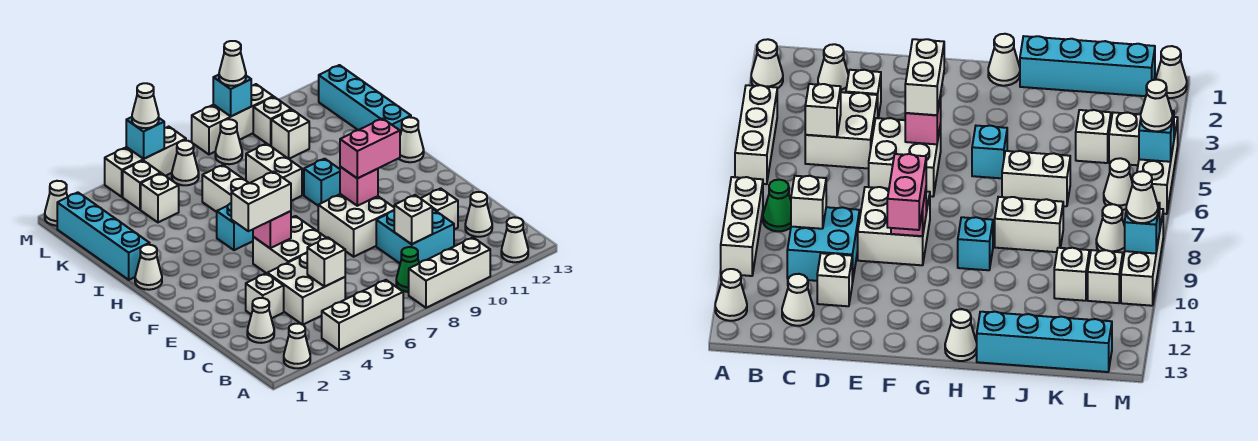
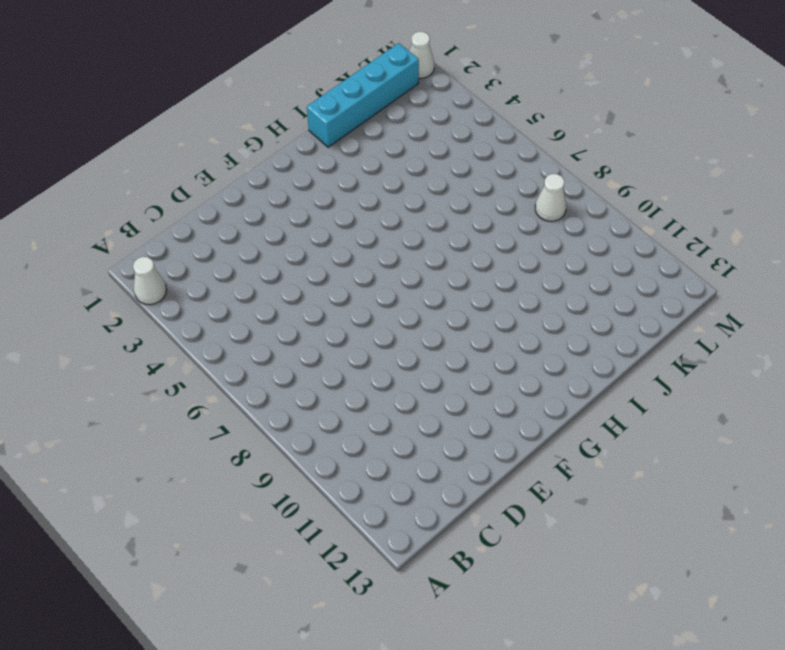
none -> white brick A4:A6 level 1
none -> white brick A8:A10 level 1
none -> white cone A12 level 1
none -> green cone B8 level 1

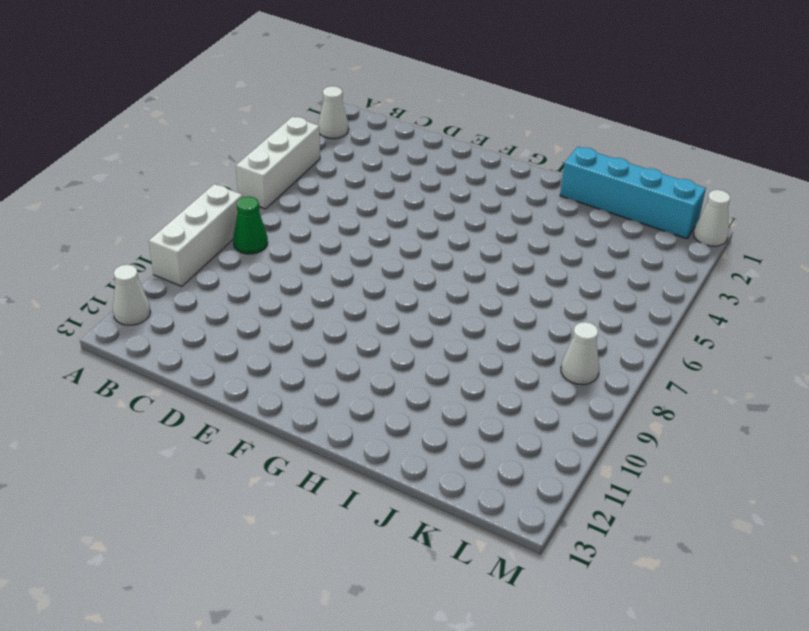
none -> white cone C2 level 1
none -> white brick C4:D5 level 1
none -> cyan brick C9:D10 level 1
none -> white cone C12 level 1

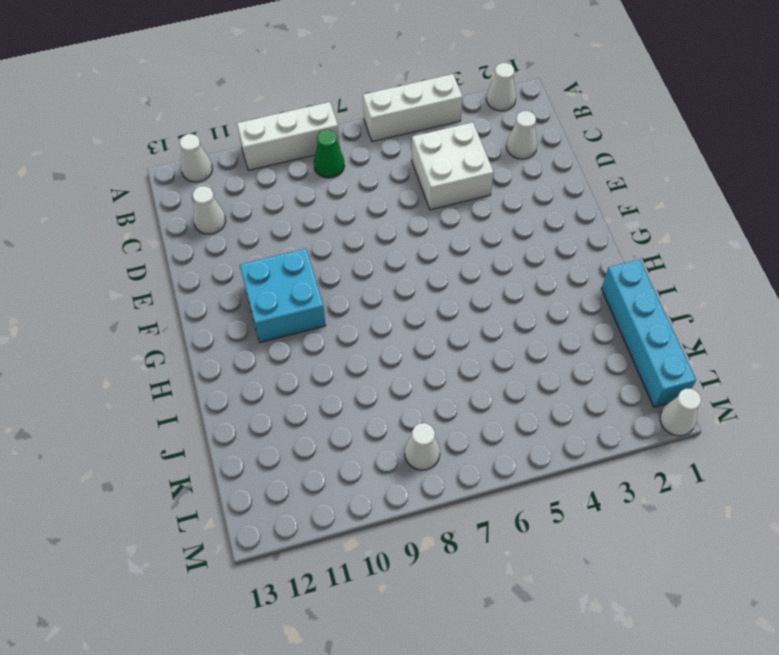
cyan brick F10:G11 level 1 -> cyan brick C9:D10 level 1
none -> white brick D3 level 1
none -> white brick D11 level 1
none -> white brick E5:F6 level 1
none -> white brick E8:F9 level 1

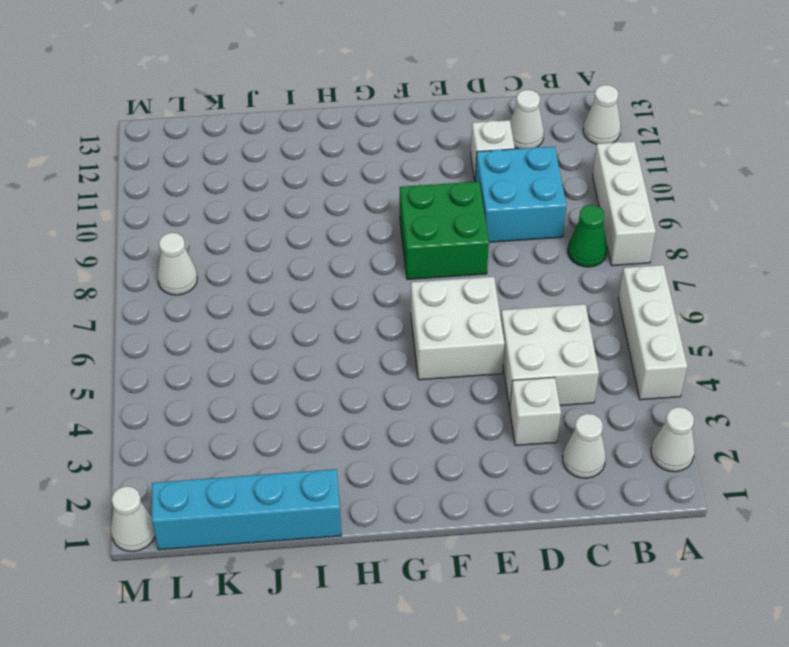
green brick E8:F9 level 1 -> white brick E8:F9 level 1
none -> white cone H1 level 1
none -> cyan brick H5 level 1
none -> cyan brick H9 level 1
none -> white cone H13 level 1

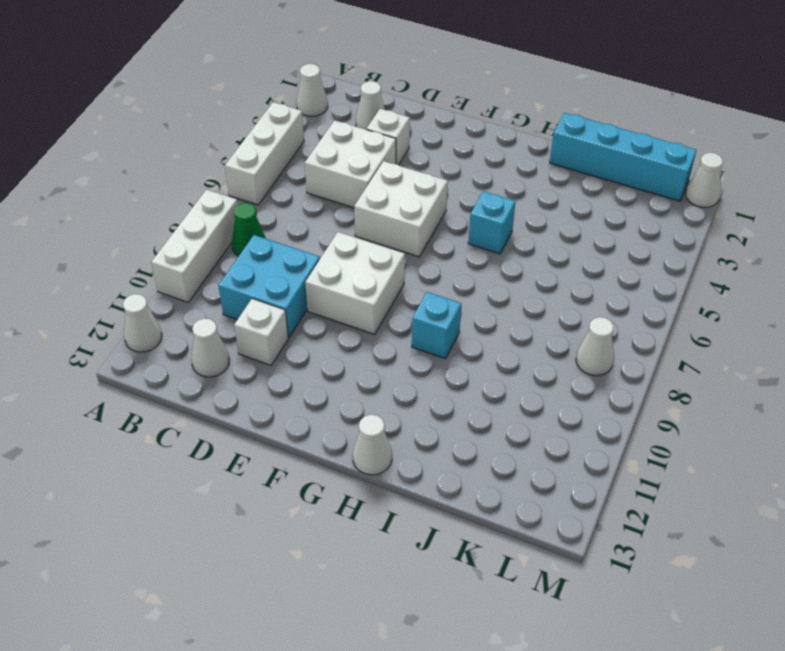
none -> white cone H1 level 1
none -> white brick I6:J6 level 1
none -> white brick I8:J8 level 1
none -> cyan brick I13:L13 level 1

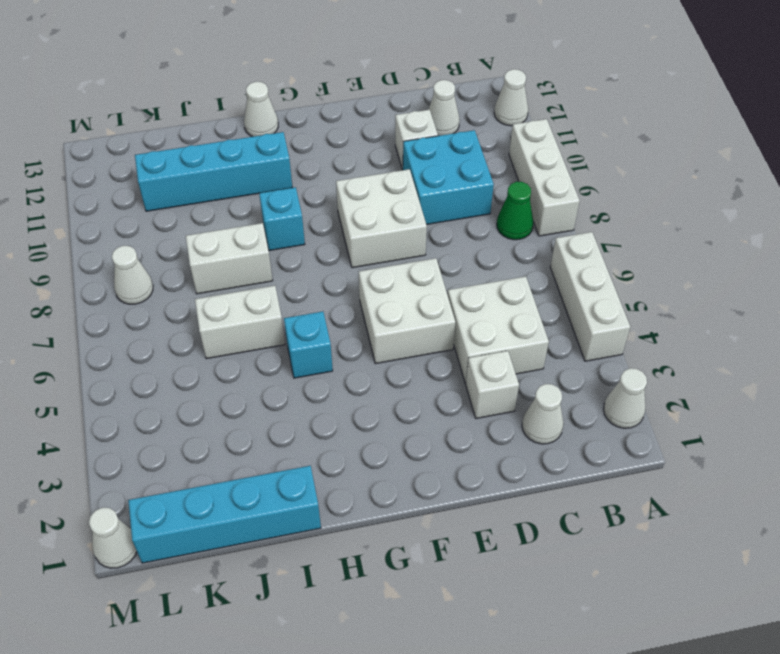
cyan brick H11:K11 level 1 -> cyan brick I13:L13 level 1
none -> white cone H1 level 1
none -> white brick K4 level 1
none -> white brick K10 level 1
none -> white brick L4 level 1

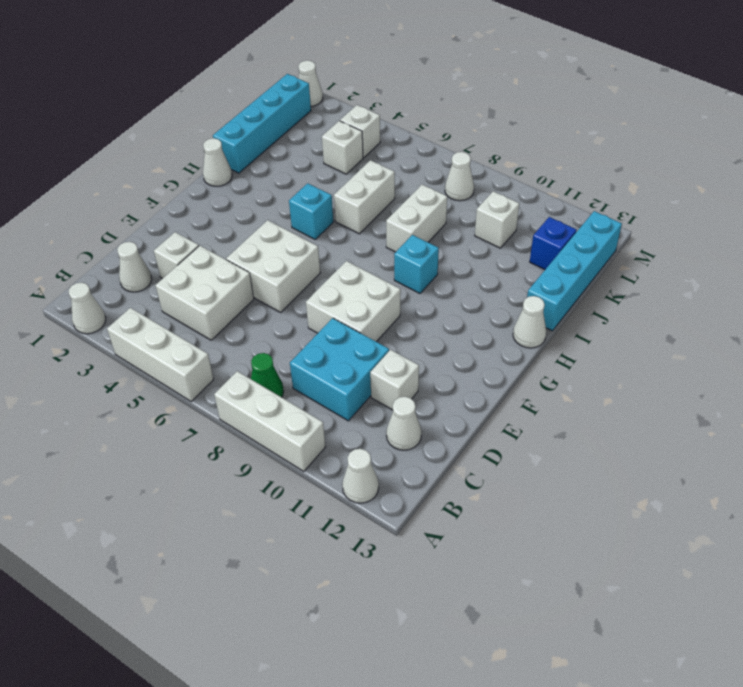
blue brick K12 level 1 -> none
none -> white cone L6 level 1
none -> white brick L10 level 1
none -> white brick M4:M6 level 1
none -> white brick M8:M10 level 1

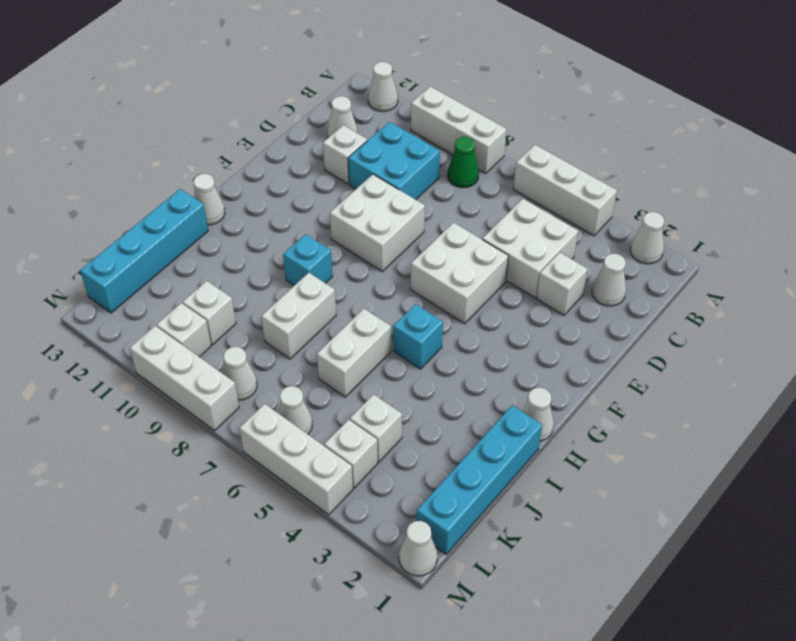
none -> white brick C5 level 2
none -> white brick C9 level 2
none -> pink brick F5 level 2
none -> pink brick F9 level 2

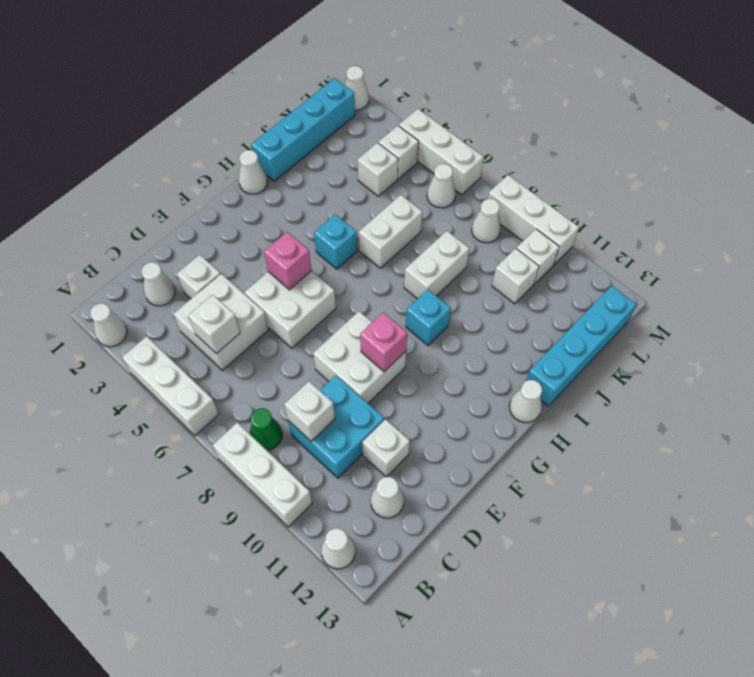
none -> cyan brick M5 level 2
none -> cyan brick M9 level 2
none -> white brick F4:F5 level 3
none -> pink brick F9:F10 level 3

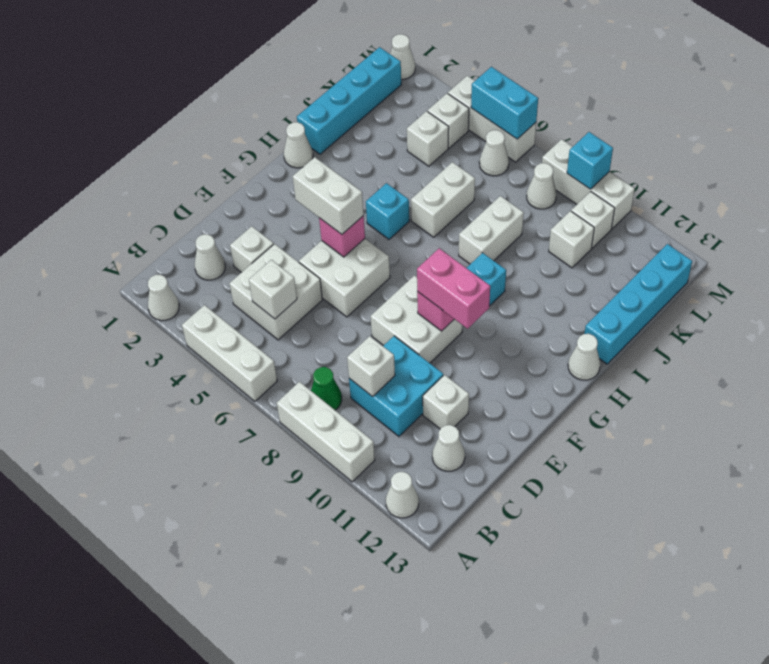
cyan brick M5:M6 level 2 -> cyan brick M5 level 2
none -> white cone M5 level 3
none -> white cone M9 level 3

